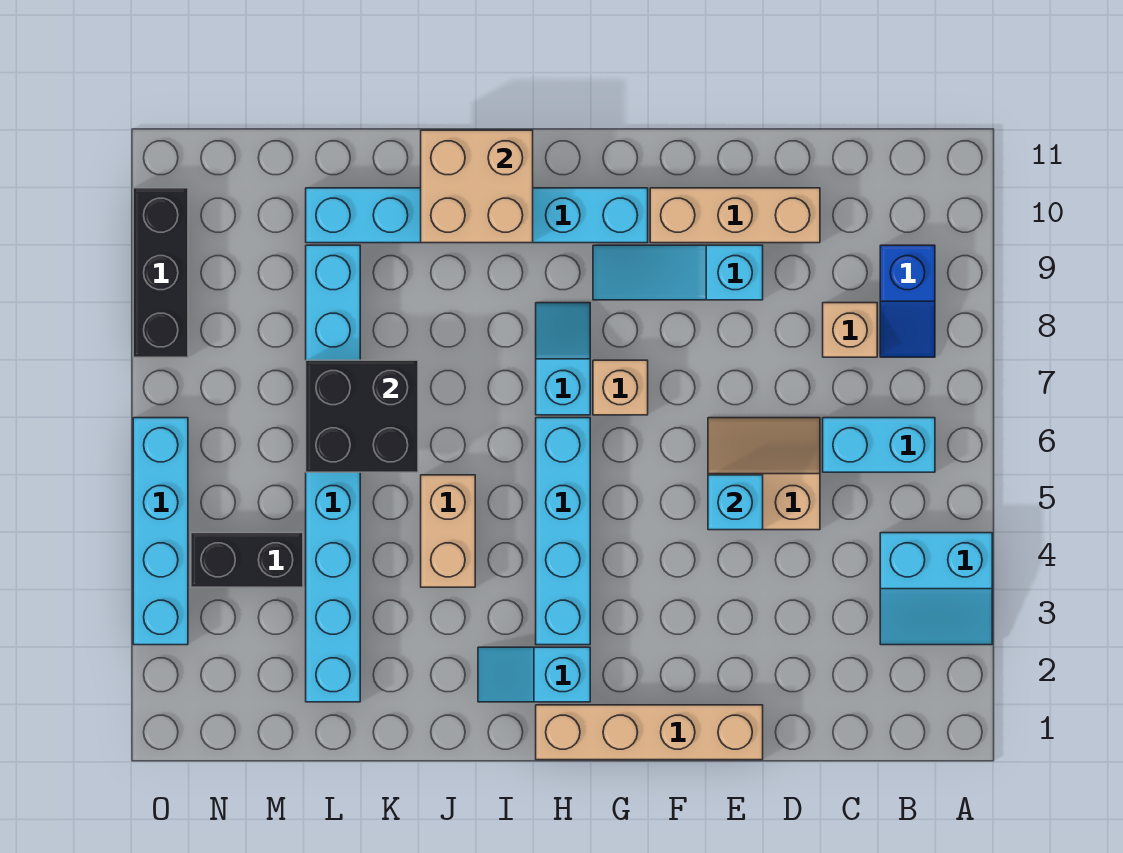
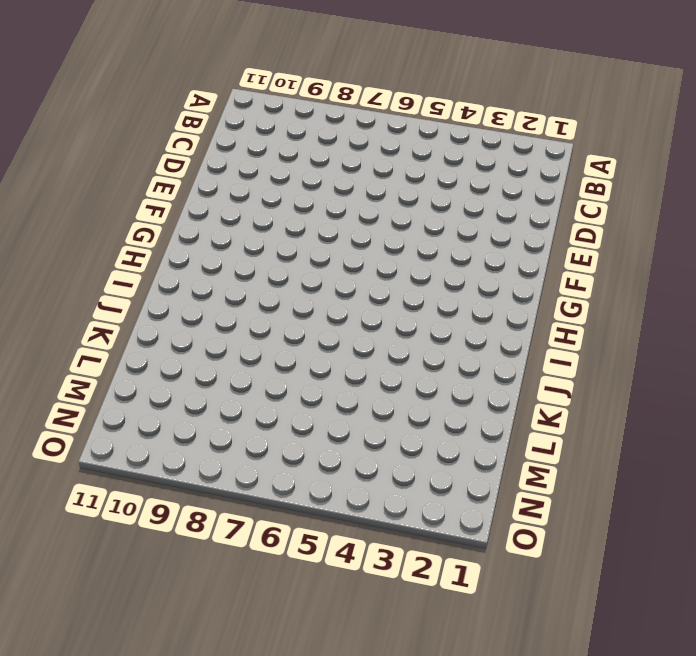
none -> cyan slope A3:B4 level 1 top 4
none -> cyan brick B6:C6 level 1
none -> blue slope B8:B9 level 1 top 9

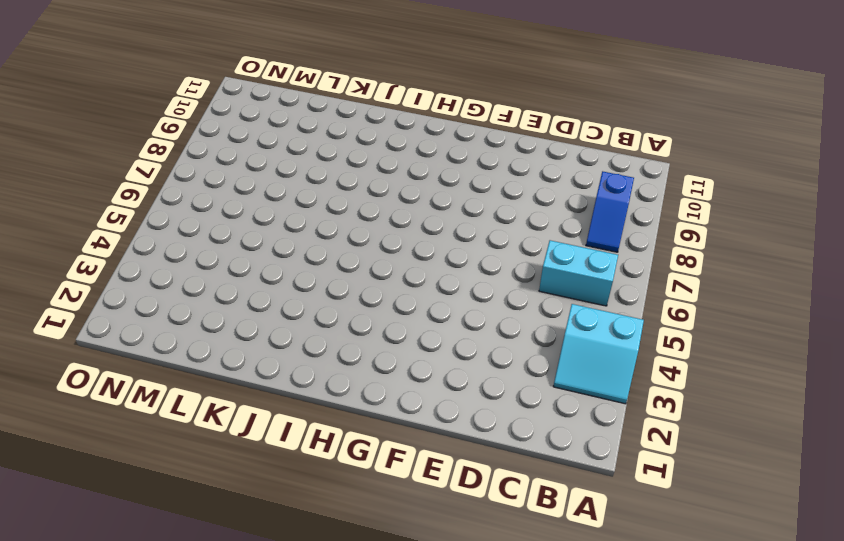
none -> tan brick C8 level 1
none -> tan slope D5:E6 level 1 top 5
none -> tan brick D10:F10 level 1

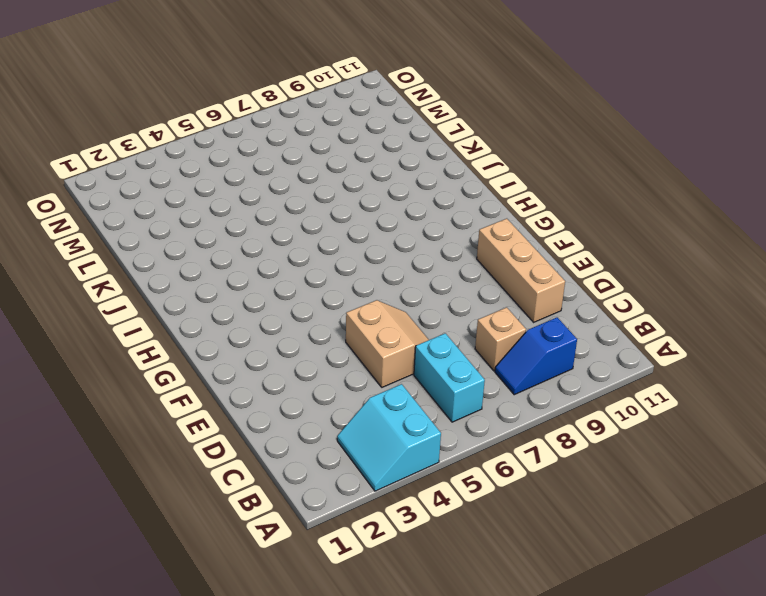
none -> tan brick E1:H1 level 1
none -> cyan slope E9:G9 level 1 top E
none -> tan brick G7 level 1

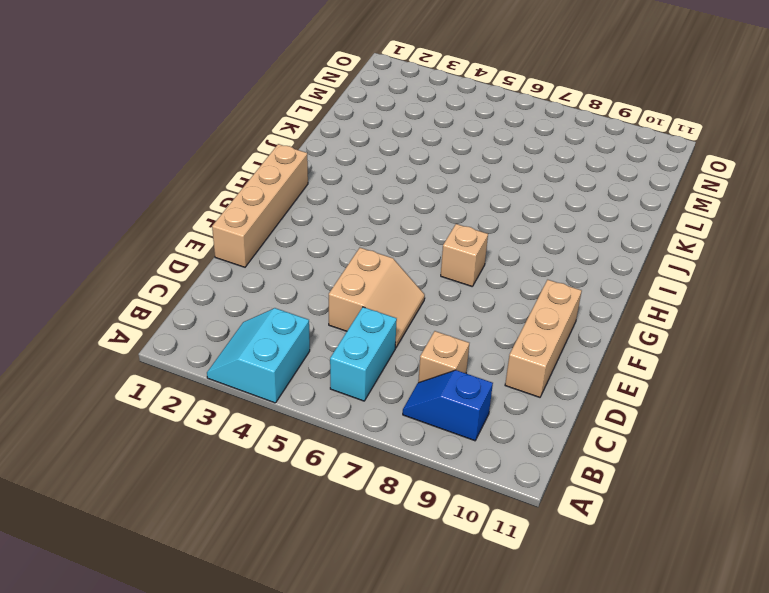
none -> cyan slope E9:G9 level 1 top E
none -> cyan brick G10:L10 level 1
none -> cyan slope H2:I2 level 1 top H

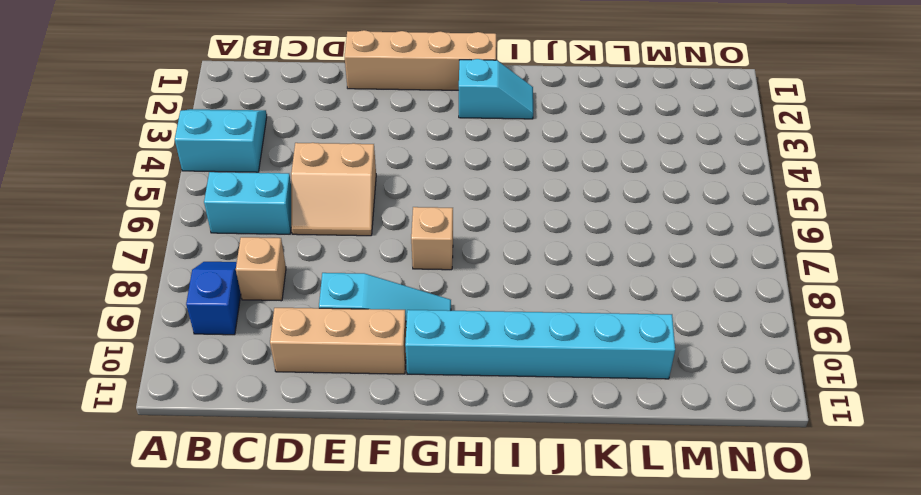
none -> cyan brick H3:H6 level 1
none -> cyan slope H7:H8 level 1 top 7
none -> tan brick J4:J5 level 1

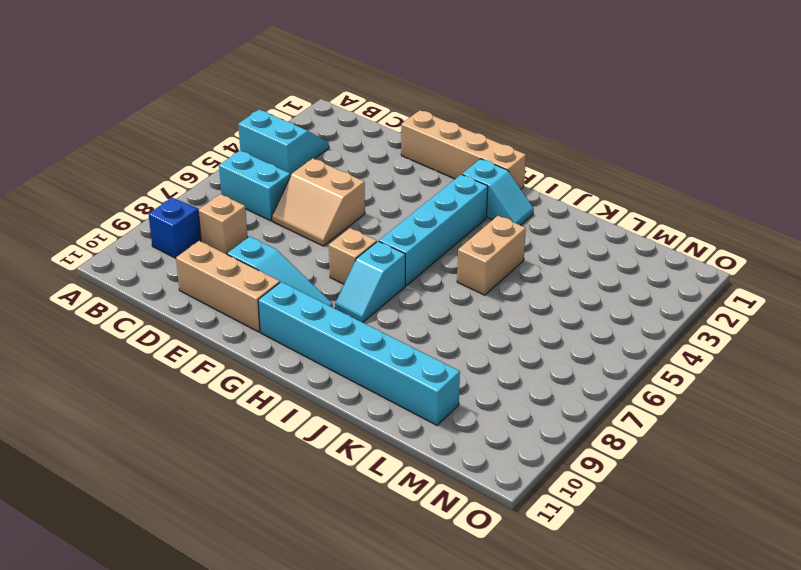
none -> cyan brick L2:L9 level 1
none -> black brick M4:N4 level 1
none -> cyan brick O3:O6 level 1

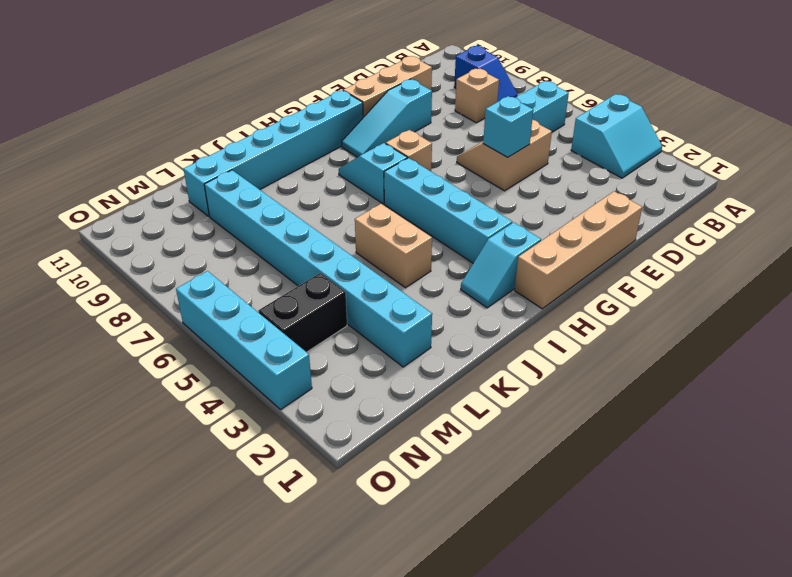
none -> black brick O8:O10 level 1
none -> tan brick I10:J11 level 2
none -> black brick K6:L7 level 2

